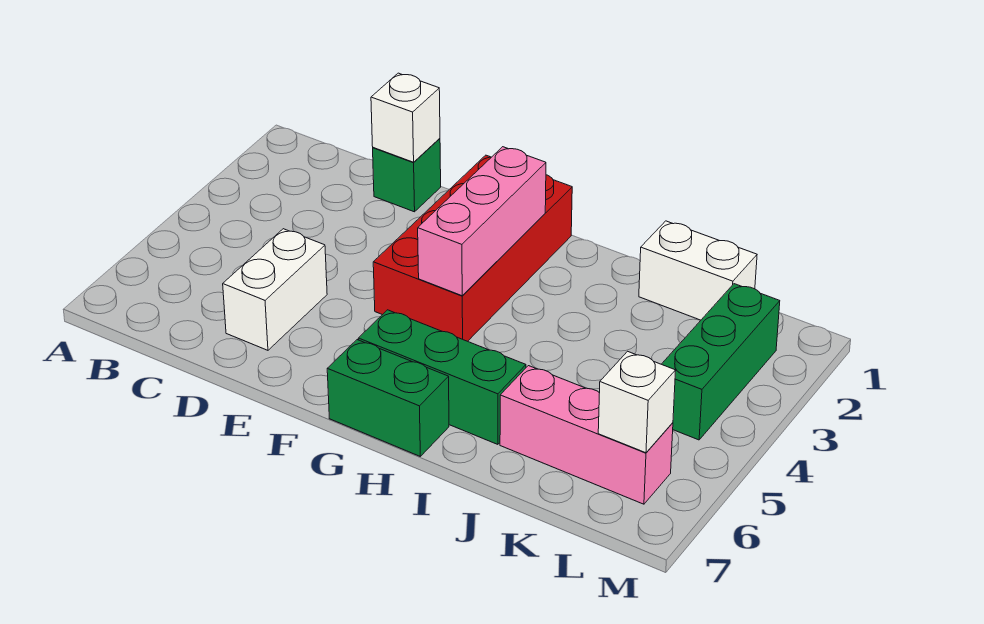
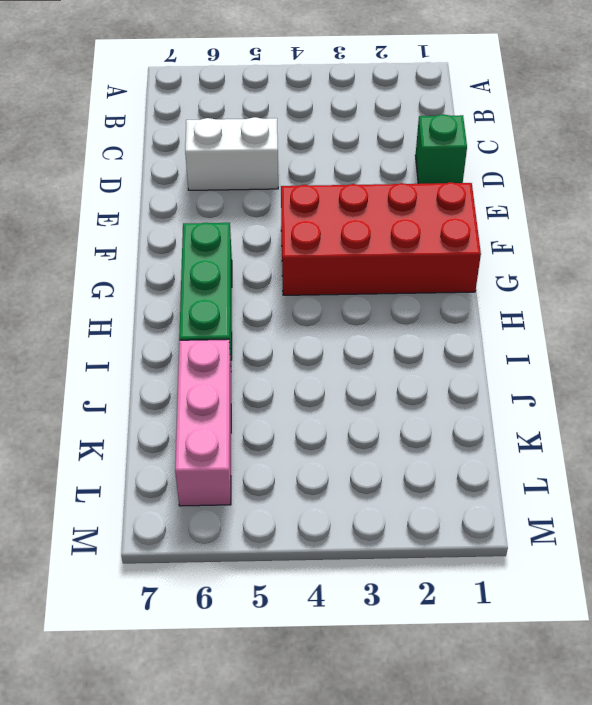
none -> green brick G7:H7 level 1
none -> white brick J1:K1 level 1

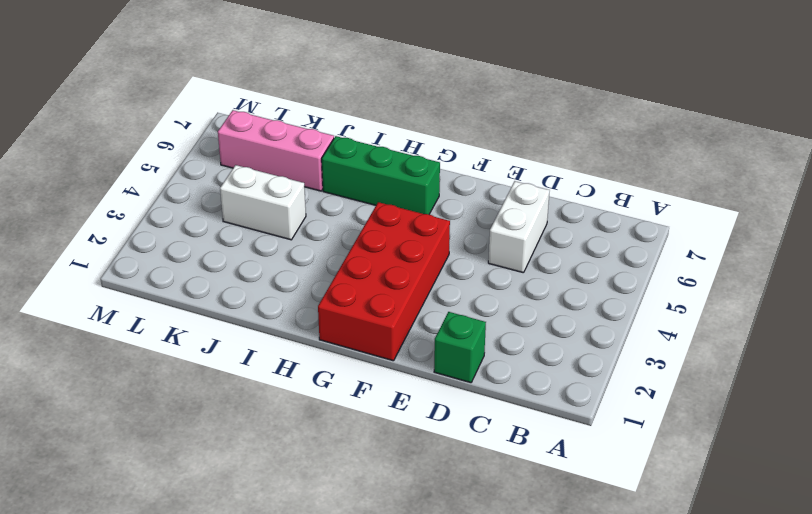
white brick J4:K4 level 1 -> white brick J1:K1 level 1
none -> green brick G7:H7 level 1
none -> green brick L2:L4 level 1

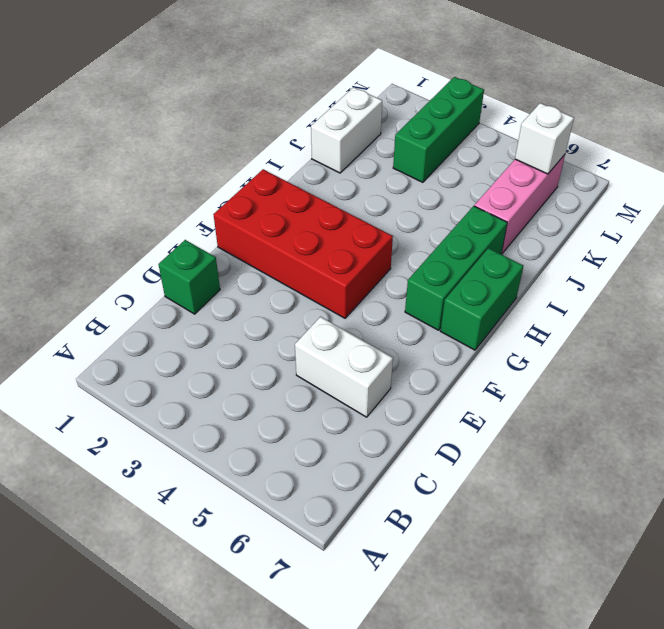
green brick K3:M3 level 1 -> green brick L2:L4 level 1
none -> white brick D1 level 2
none -> pink brick G2:G4 level 2

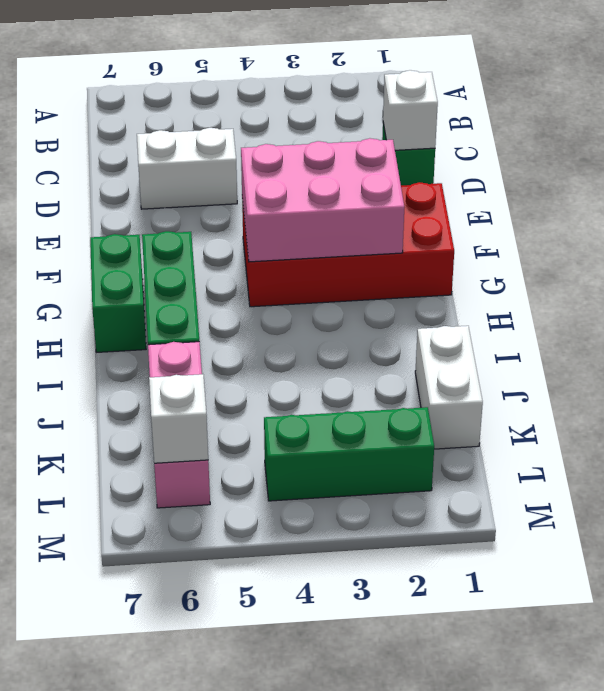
pink brick F2:G4 level 2 -> pink brick G2:G4 level 2

